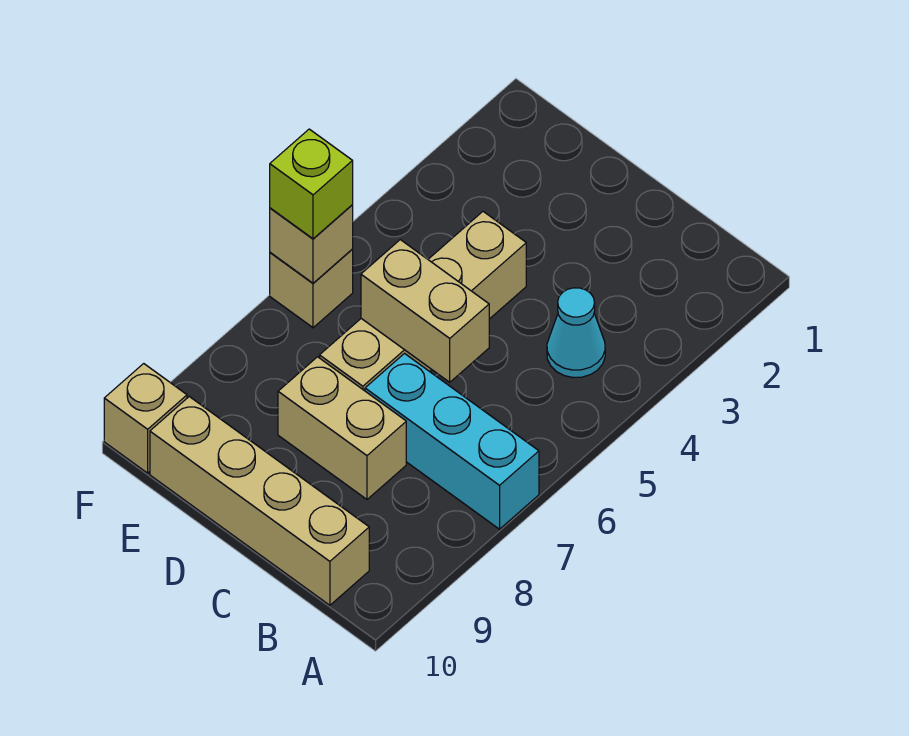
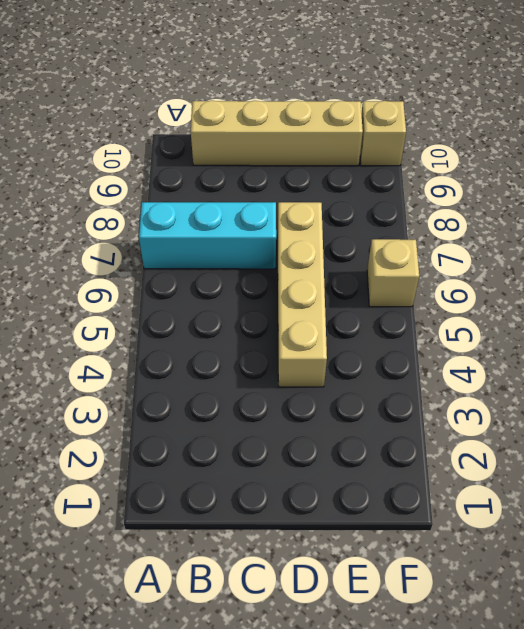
none -> cyan cone B4 level 1
none -> tan brick C8:D8 level 1

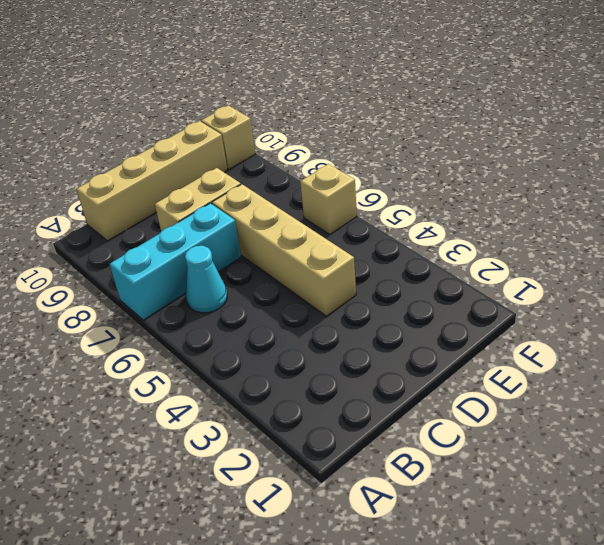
cyan cone B6 level 1 -> cyan cone B4 level 1
none -> tan brick C6:D6 level 2
none -> tan brick F6 level 2

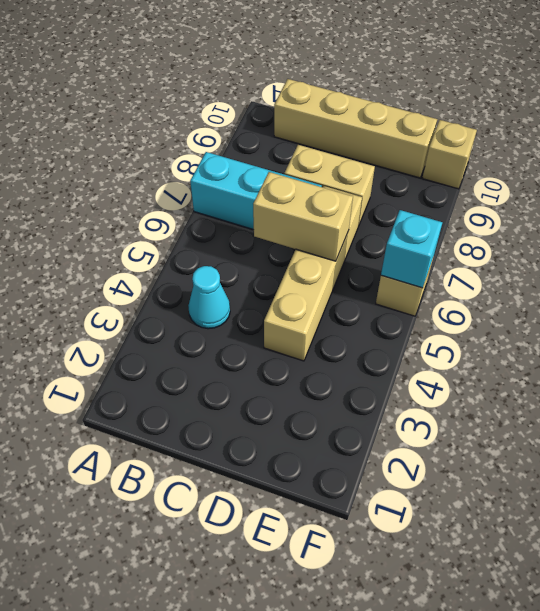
cyan brick F6 level 2 -> tan brick F6 level 2
none -> lime brick F6 level 3

